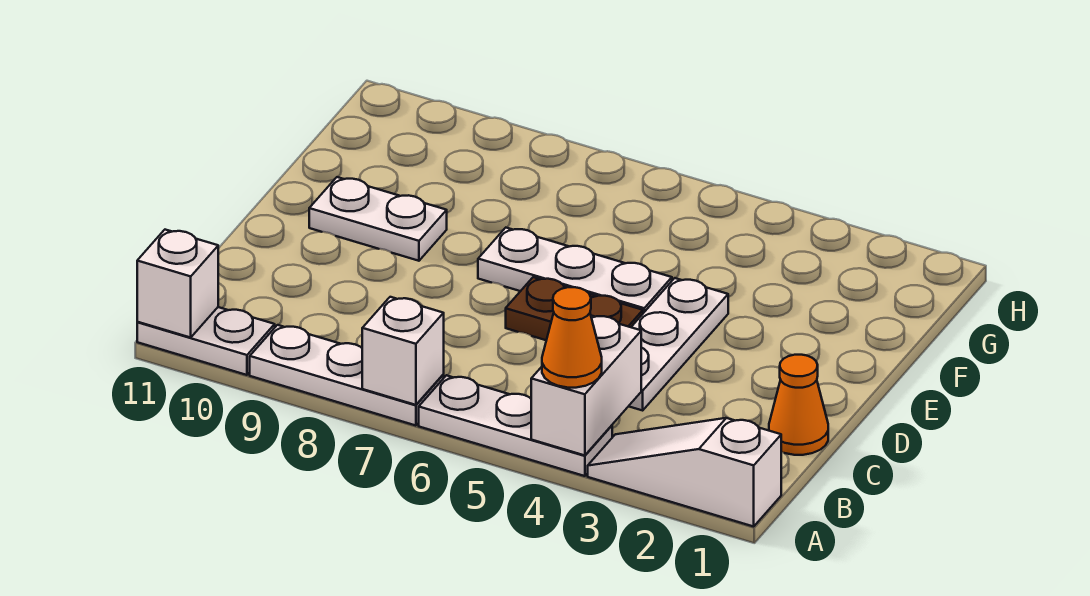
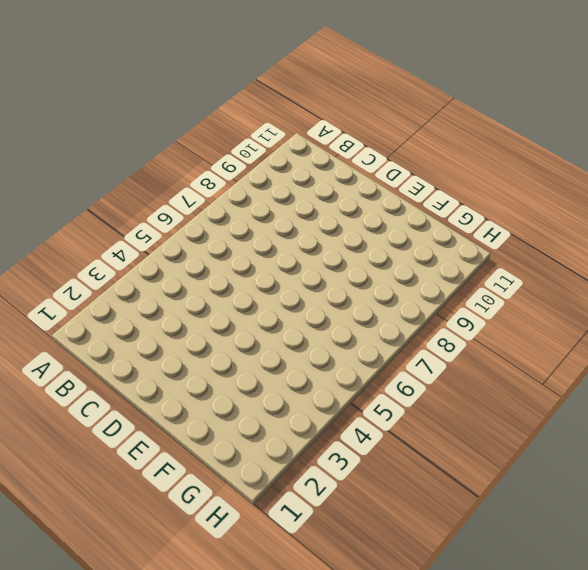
none -> white slope A1:A3 level 1 top 1
none -> white plate A4:A6 level 1
none -> white plate A7:A9 level 1

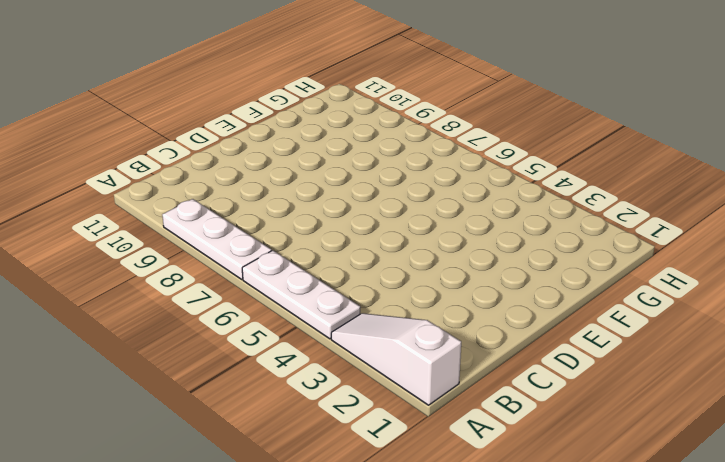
none -> white plate A10:A11 level 1
none -> orange cone C1 level 1
none -> white plate C4:E4 level 1

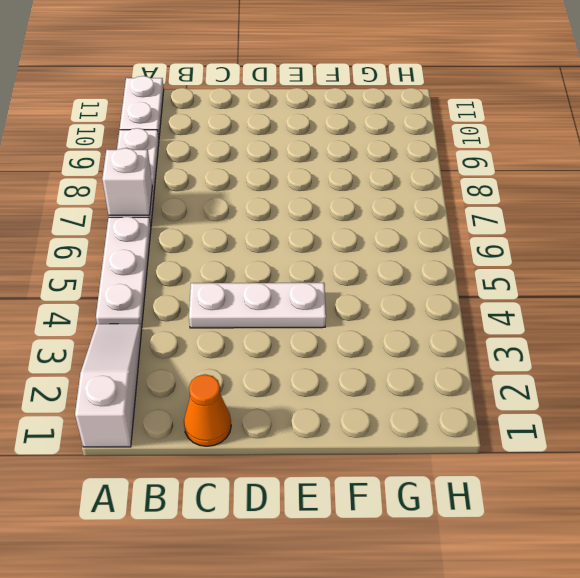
none -> brown plate D5:D6 level 1
none -> white plate E5:E7 level 1
none -> white plate E9:E10 level 1

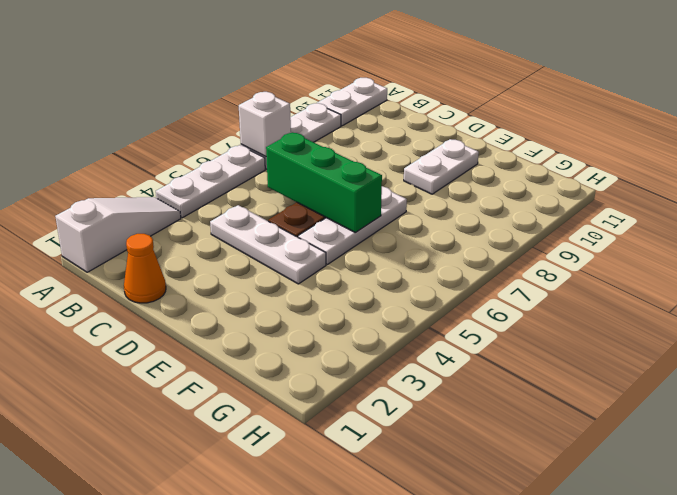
green brick C6:E6 level 2 -> none
none -> white brick A4:B4 level 2
none -> white brick A11 level 2
none -> orange cone A4 level 3

